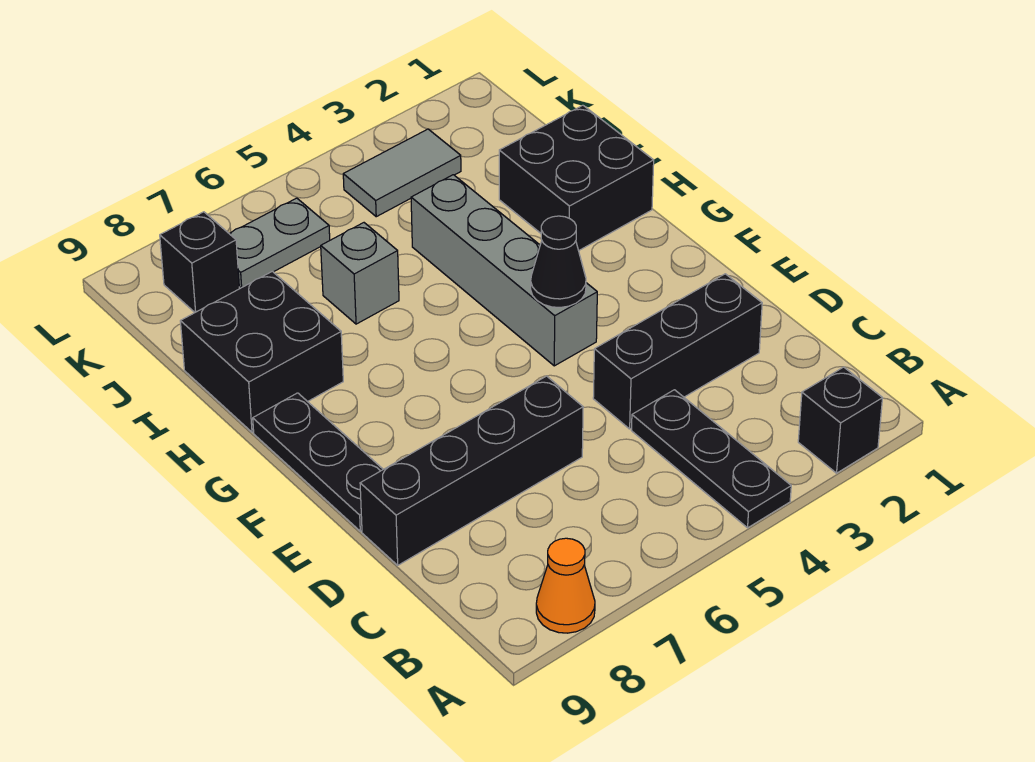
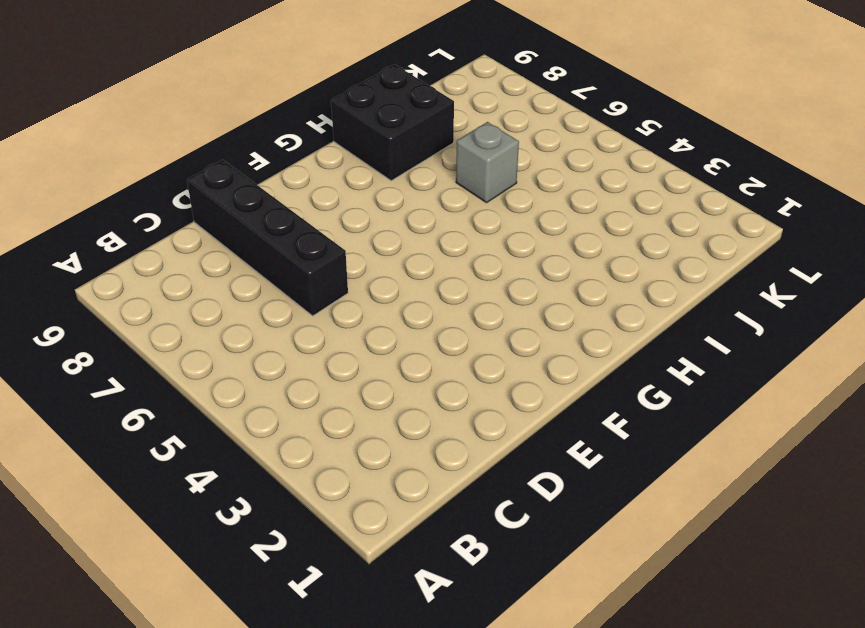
none -> black brick A2 level 1
none -> black plate A4:C4 level 1
none -> orange cone A8 level 1

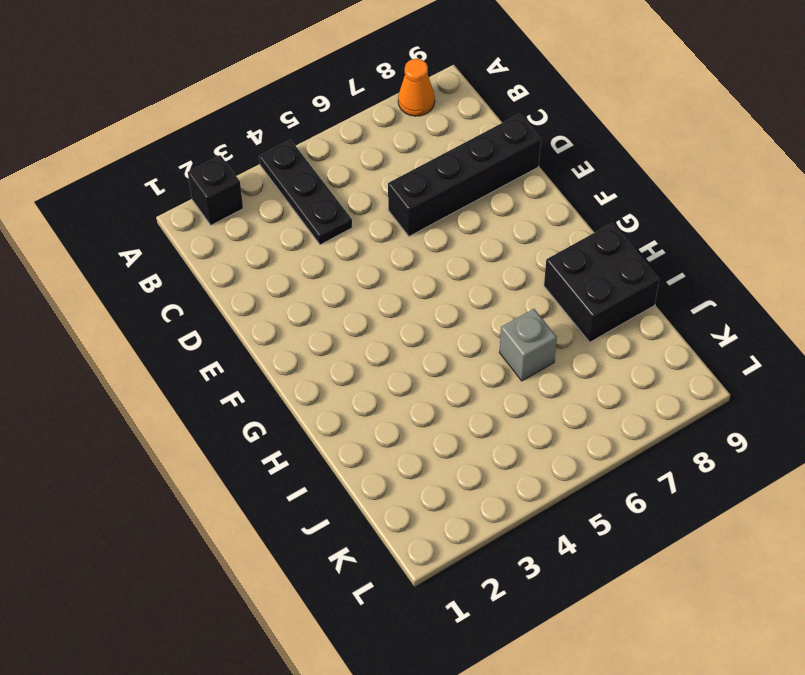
none -> black brick D2:D4 level 1
none -> black plate E9:G9 level 1
none -> grey brick F4:I4 level 1

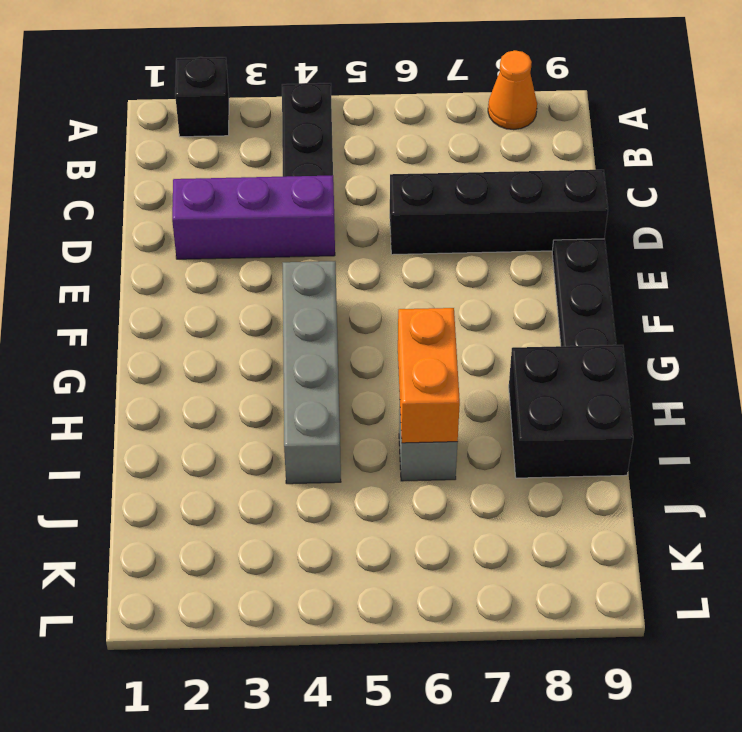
purple brick D2:D4 level 1 -> black brick D2:D4 level 1
orange brick H6:I6 level 2 -> none
none -> black brick H1:I2 level 1
none -> grey tile K3:K4 level 1
none -> grey plate K6:K7 level 1

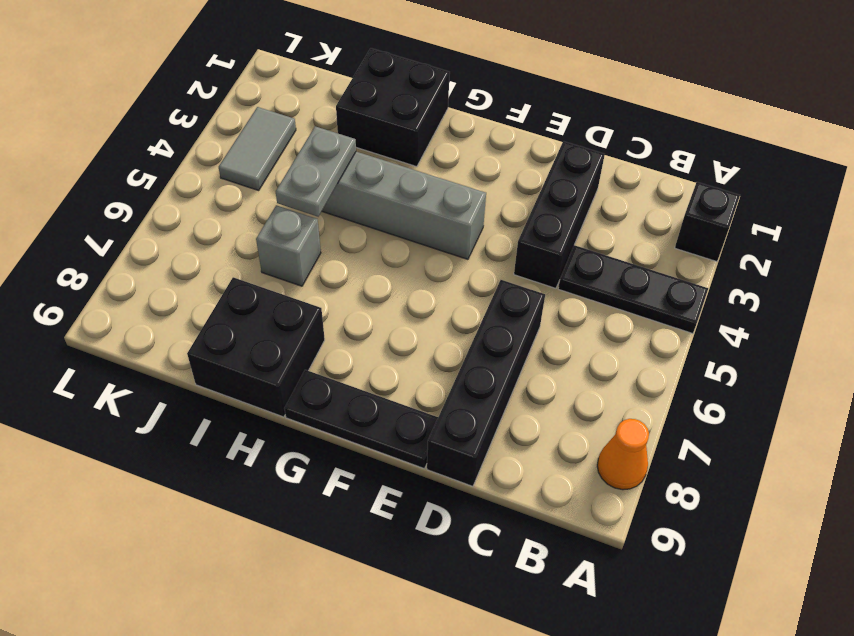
grey plate I4:I5 level 2 -> grey plate K6:K7 level 1
none -> black brick K8 level 1
none -> black cone F4 level 2

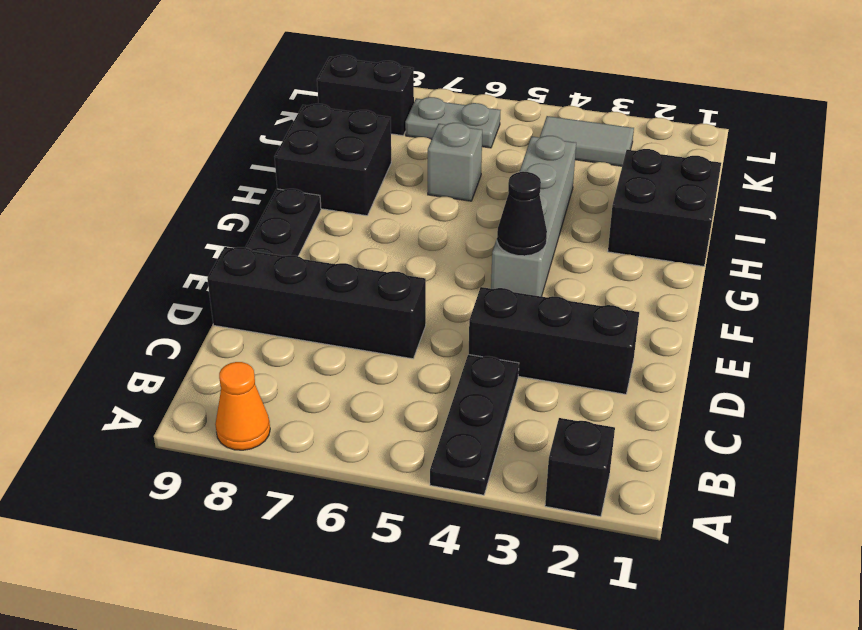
black brick K8:K9 level 1 -> black brick K8 level 1

